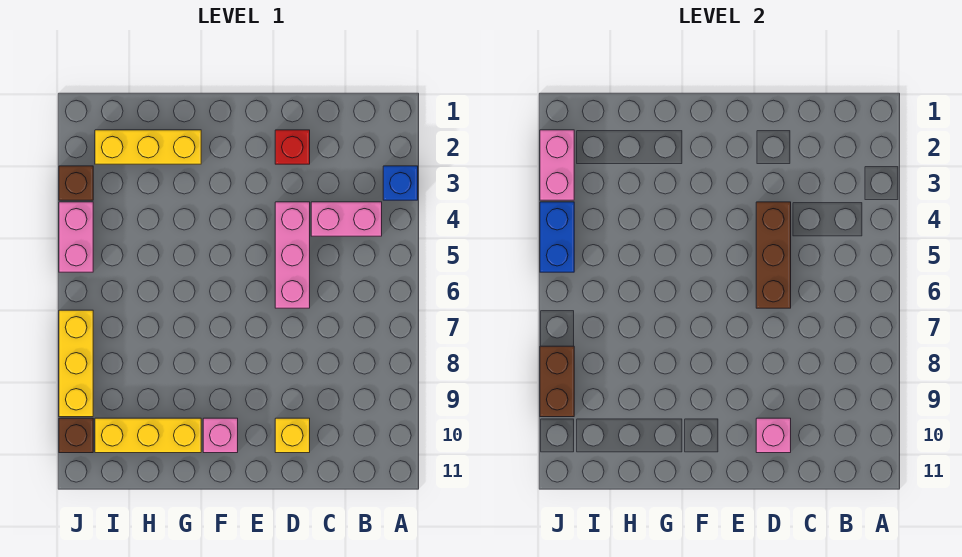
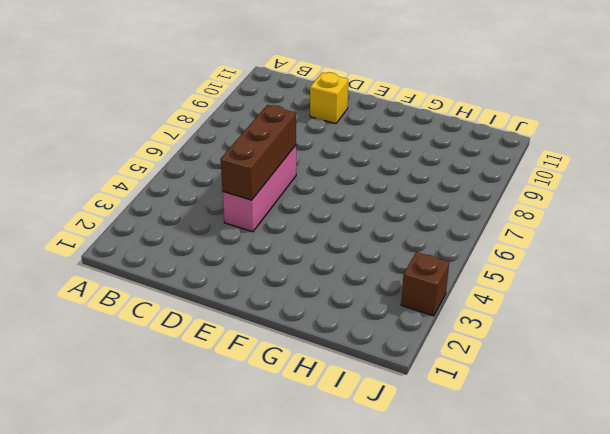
none -> blue brick A3 level 1
none -> pink brick B4:C4 level 1
none -> red brick D2 level 1

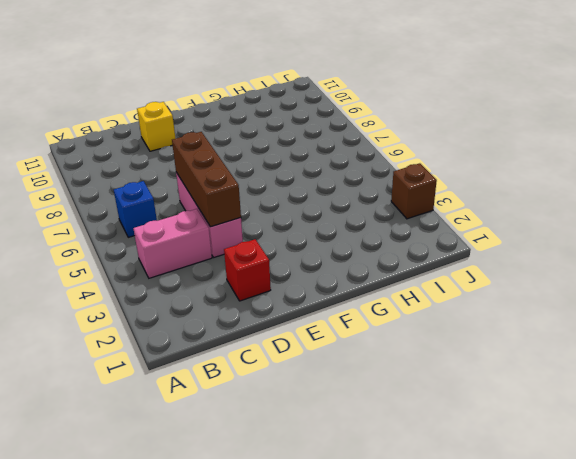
blue brick B6 level 1 -> blue brick A3 level 1
none -> pink brick F10 level 1
none -> yellow brick G2:I2 level 1
none -> yellow brick G10:I10 level 1

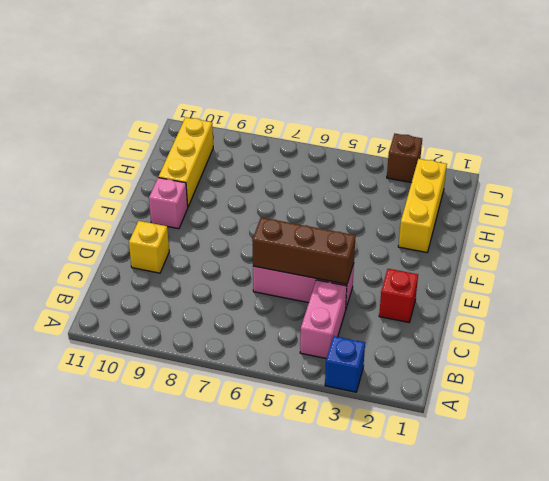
none -> pink brick J4:J5 level 1
none -> yellow brick J7:J9 level 1
none -> brown brick J10 level 1

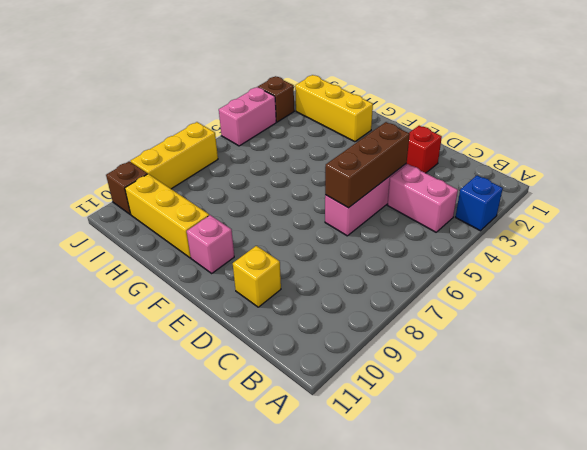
none -> pink brick D10 level 2
none -> pink brick J2:J3 level 2
none -> blue brick J4:J5 level 2

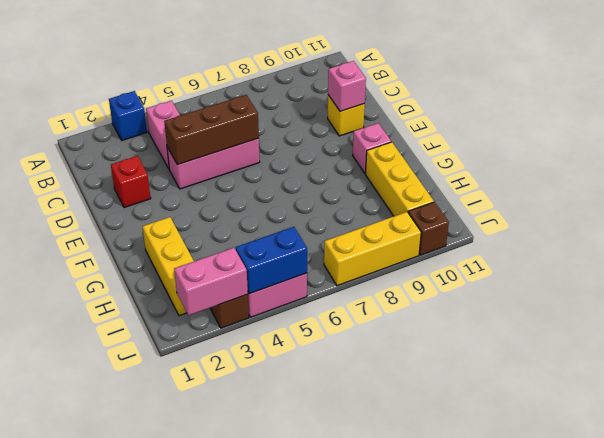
none -> brown brick J8:J9 level 2

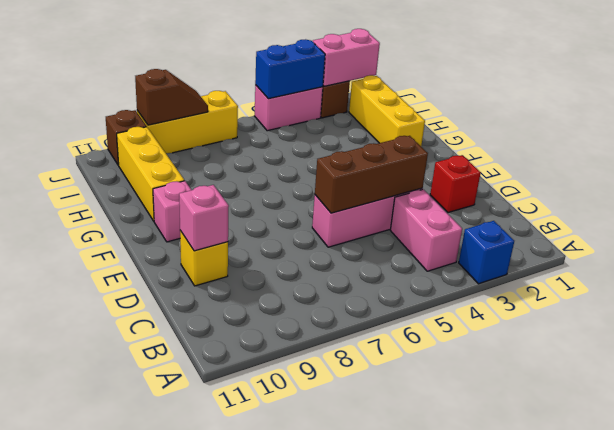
brown slope J8:J9 level 2 top 9 -> brown brick J8:J9 level 2

